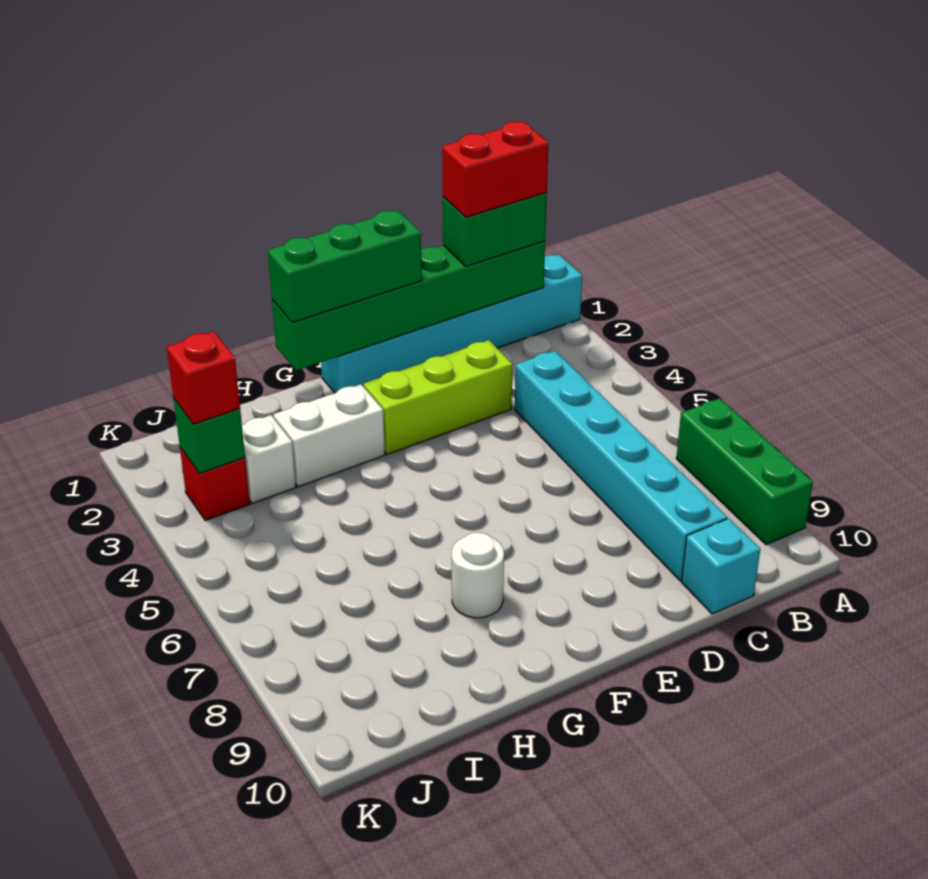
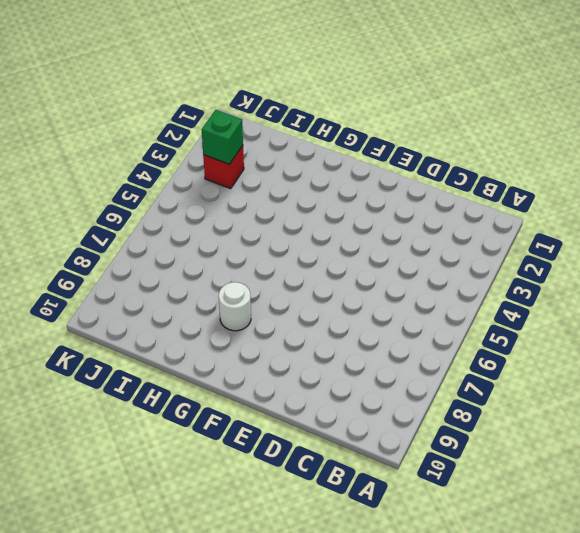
none -> cyan brick A1:F1 level 1
none -> green brick A7:A9 level 1
none -> cyan brick C4:C9 level 1

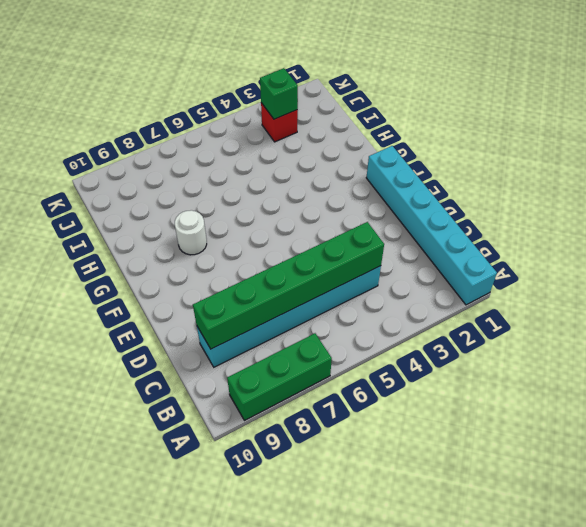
green brick C4:C9 level 2 -> green brick B1:G1 level 2
none -> cyan brick C10 level 1
none -> lime brick D3:F3 level 1
none -> white brick G3:H3 level 1

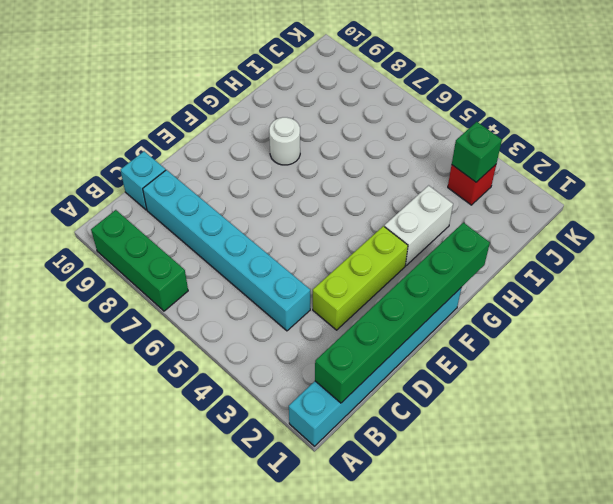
none -> white brick I3 level 1
none -> green brick B1:C1 level 3
none -> green brick E1:G1 level 3

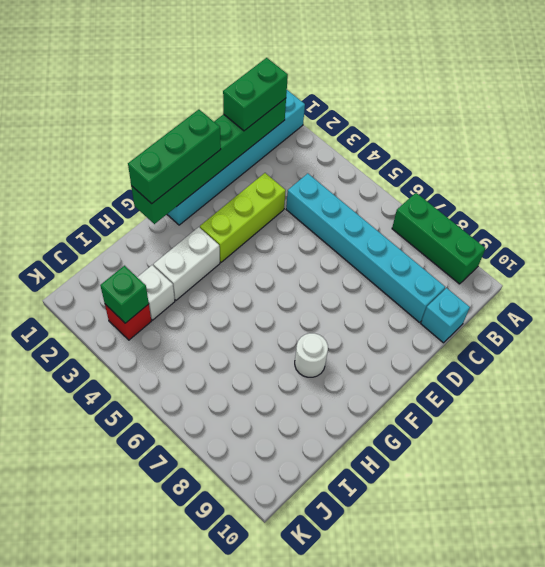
none -> red brick J3 level 3
none -> red brick B1:C1 level 4

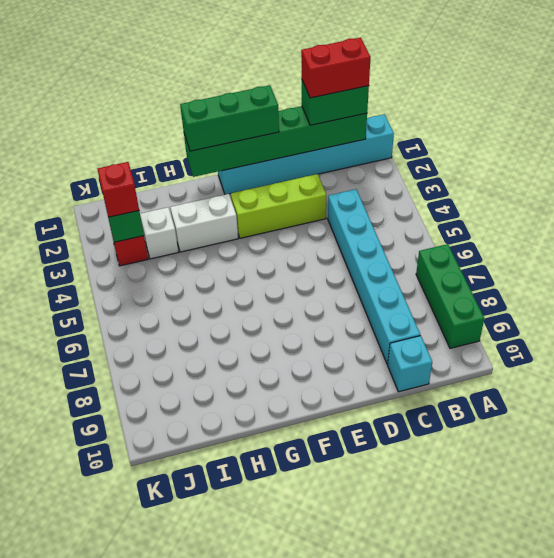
none -> white round brick G8 level 1

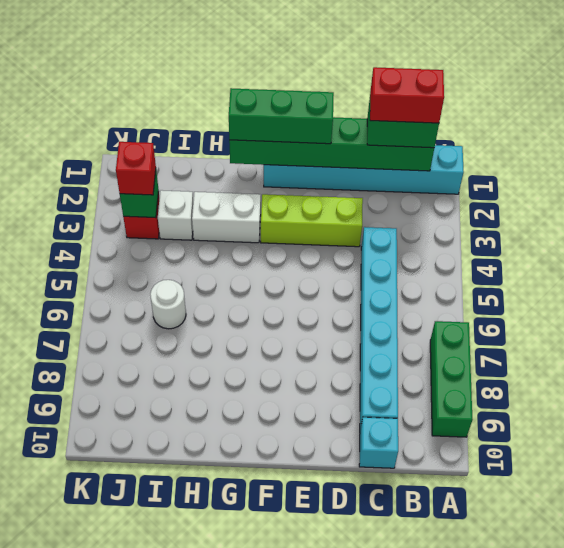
white round brick I6 level 1 -> white round brick G8 level 1

